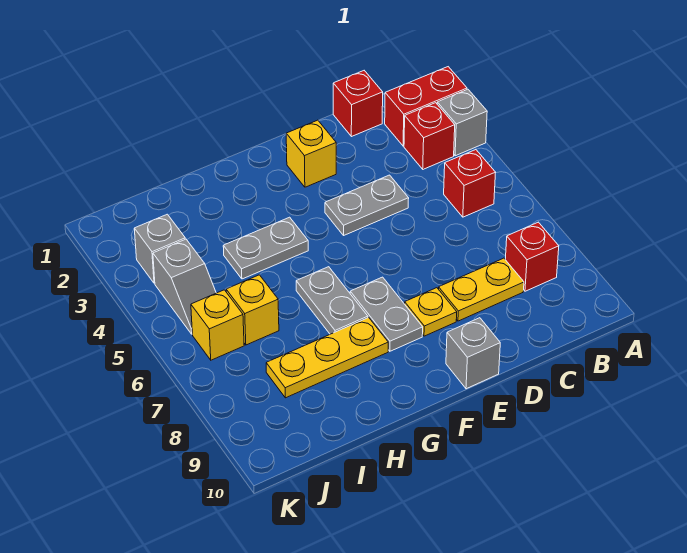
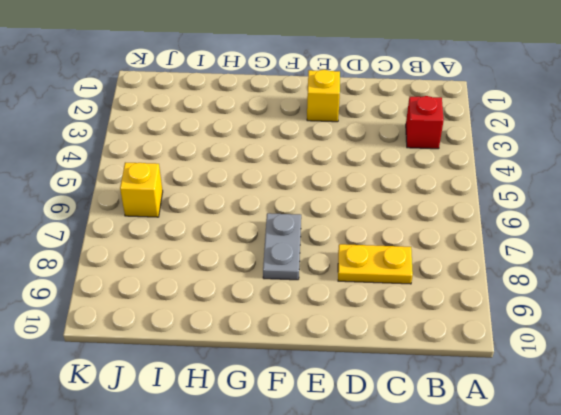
none -> red brick A2:B2 level 1
none -> grey brick A3 level 1
none -> red brick B5 level 1

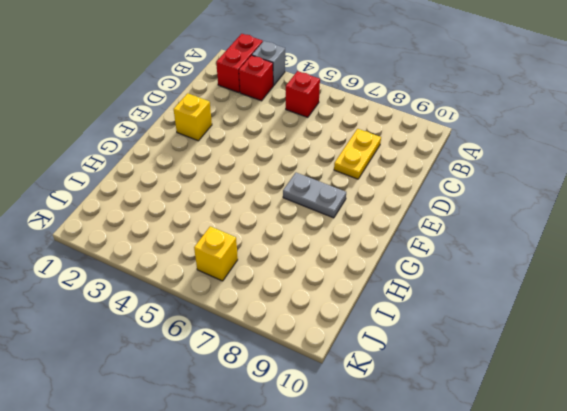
none -> red brick B8 level 1
none -> red brick C1 level 1
none -> grey plate D4:E4 level 1

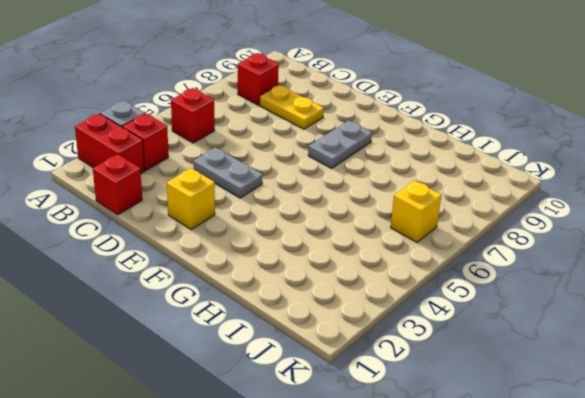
none -> yellow plate E8 level 1
none -> grey brick E10 level 1
none -> grey plate G4:H4 level 1

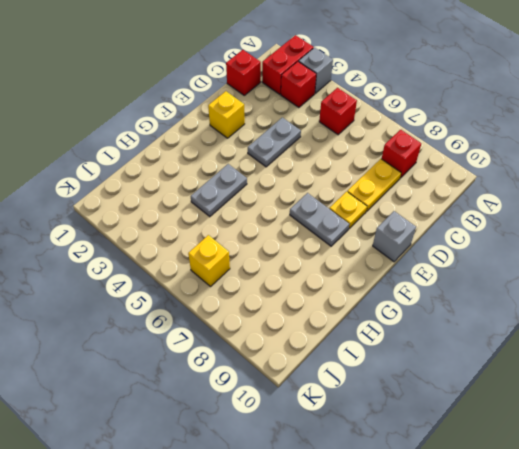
none -> grey plate G6:G7 level 1
none -> yellow plate G8:I8 level 1
none -> yellow brick I6 level 1

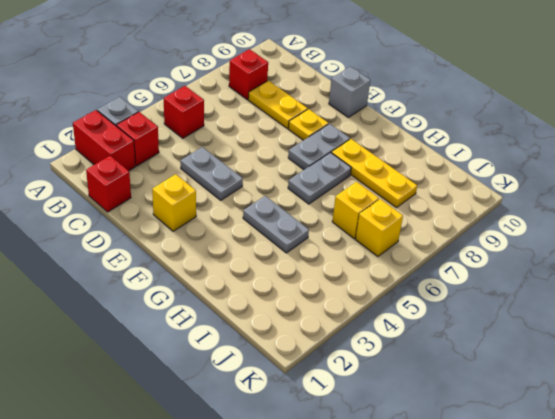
none -> grey brick J3 level 1
none -> grey slope J4:J5 level 1 top 4

